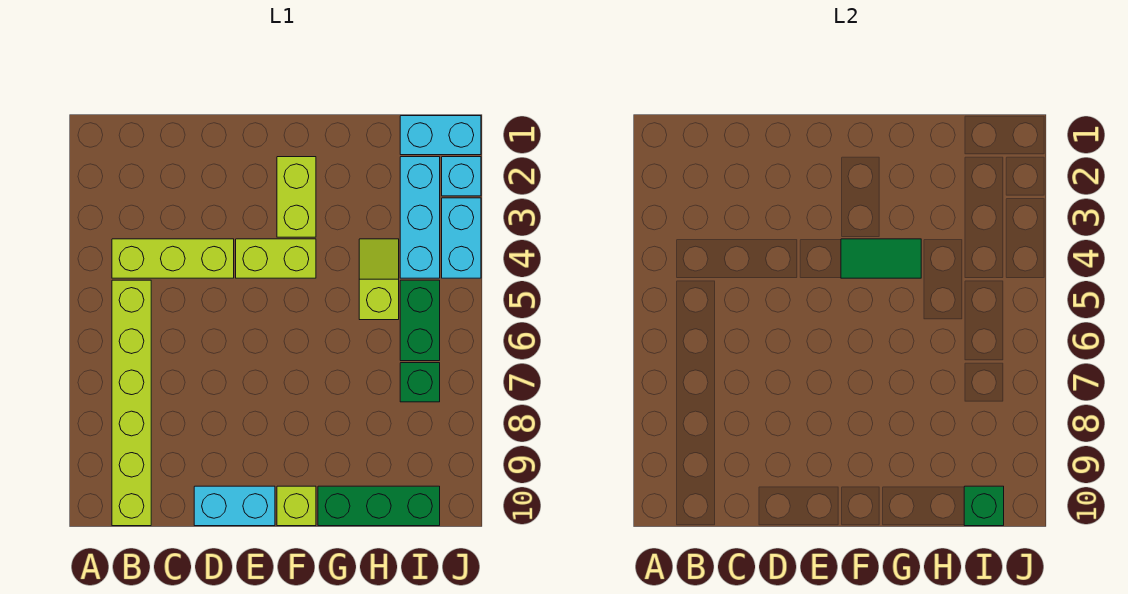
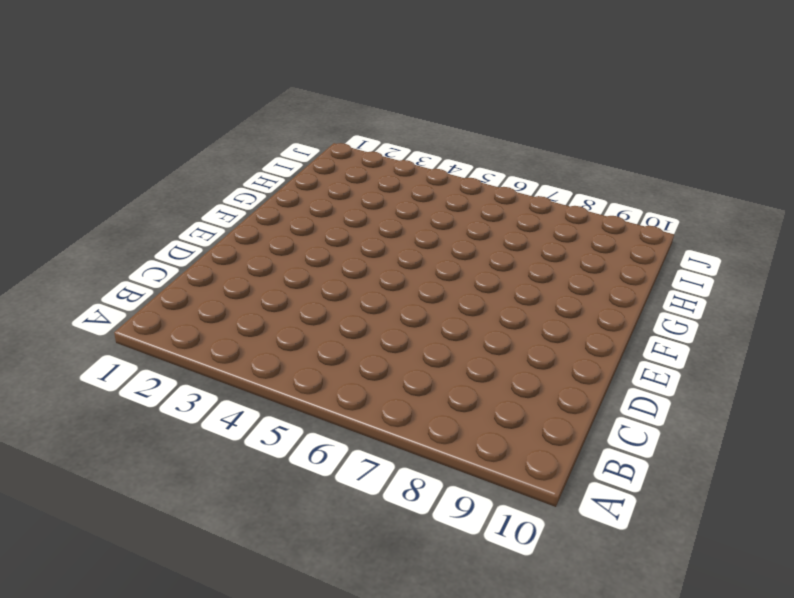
none -> lime brick B4:D4 level 1
none -> lime brick B5:B10 level 1
none -> cyan brick D10:E10 level 1

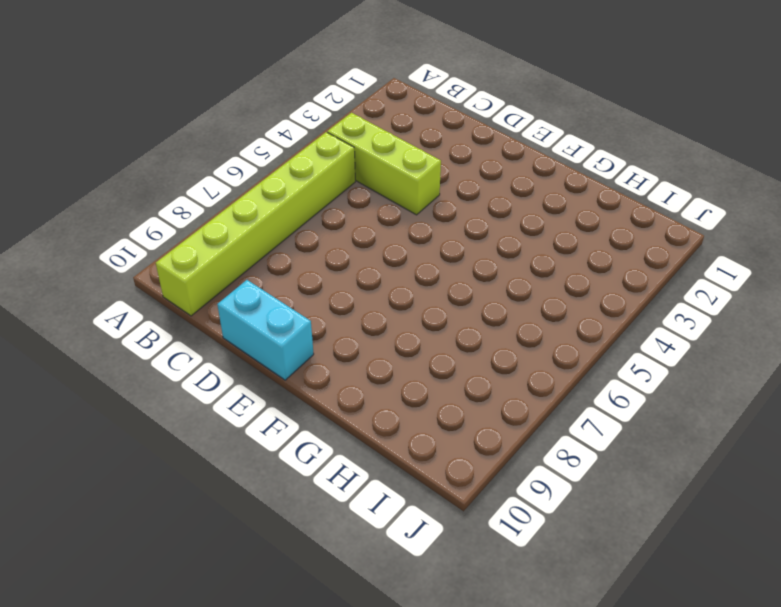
none -> lime brick E4:F4 level 1
none -> lime brick F2:F3 level 1
none -> lime brick F10 level 1

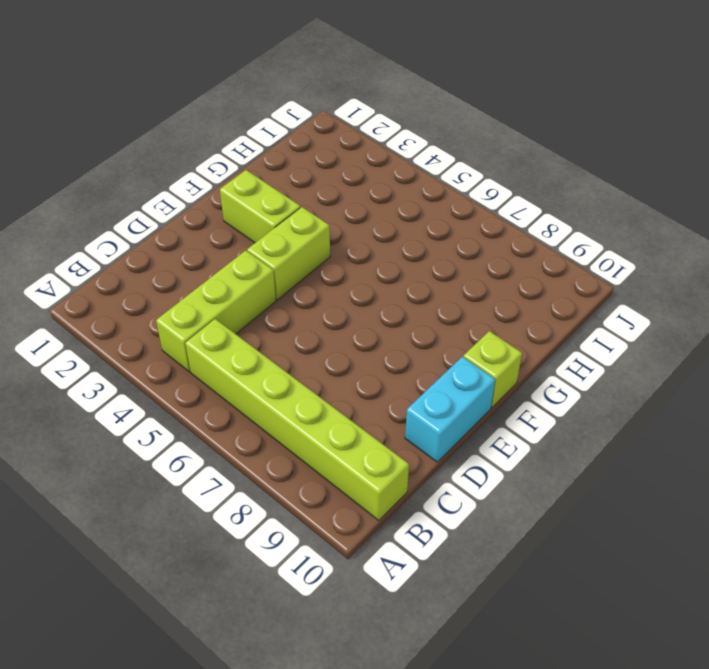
none -> green brick G10:I10 level 1
none -> lime slope H4:H5 level 1 top 5
none -> cyan brick I1:J1 level 1

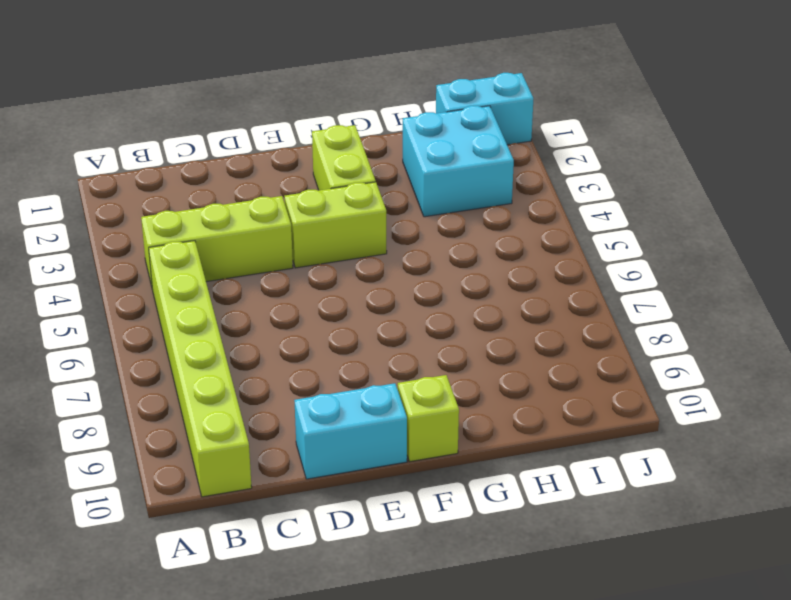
cyan brick H2:I3 level 1 -> cyan brick I2:I4 level 1
none -> green brick G10:I10 level 1
none -> lime slope H4:H5 level 1 top 5
none -> green brick I5:I6 level 1

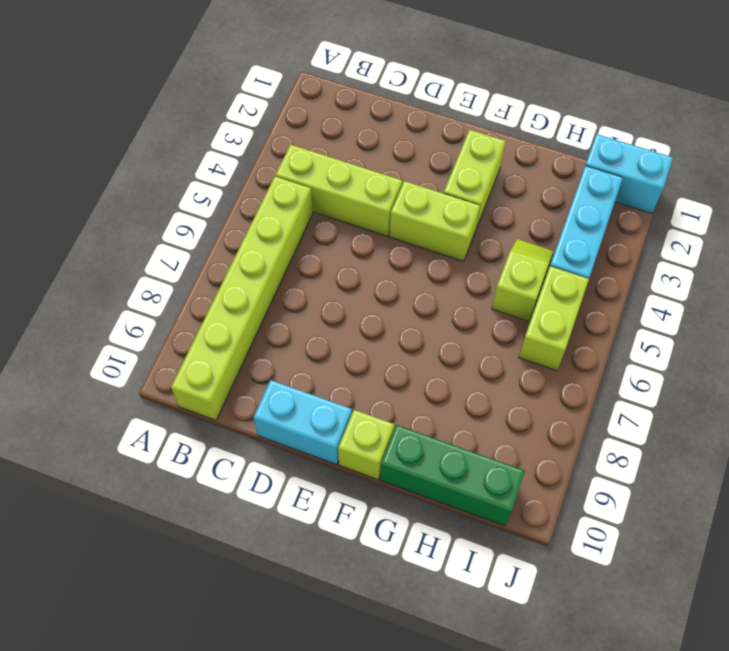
lime brick I5:I6 level 1 -> green brick I5:I6 level 1
none -> green brick I7 level 1
none -> cyan brick J2 level 1
none -> cyan brick J3:J4 level 1

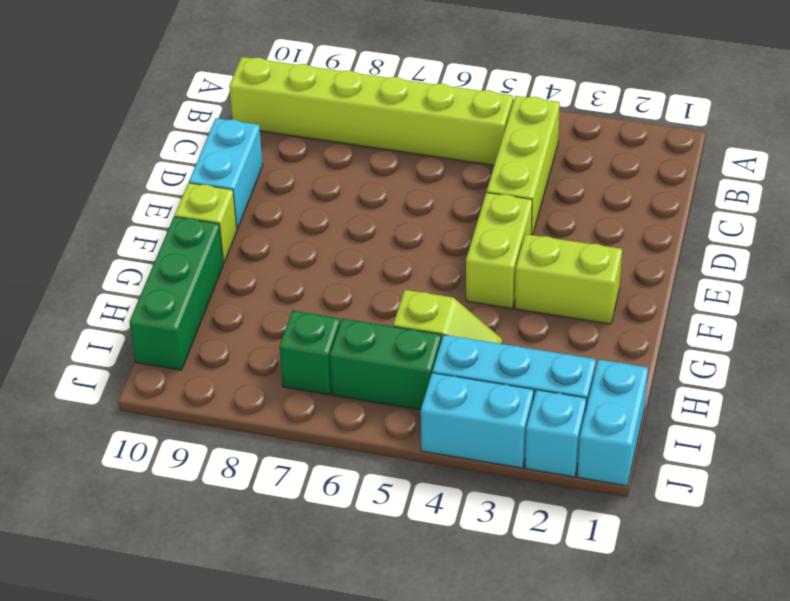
none -> green tile F4:G4 level 2
none -> green brick I10 level 2

